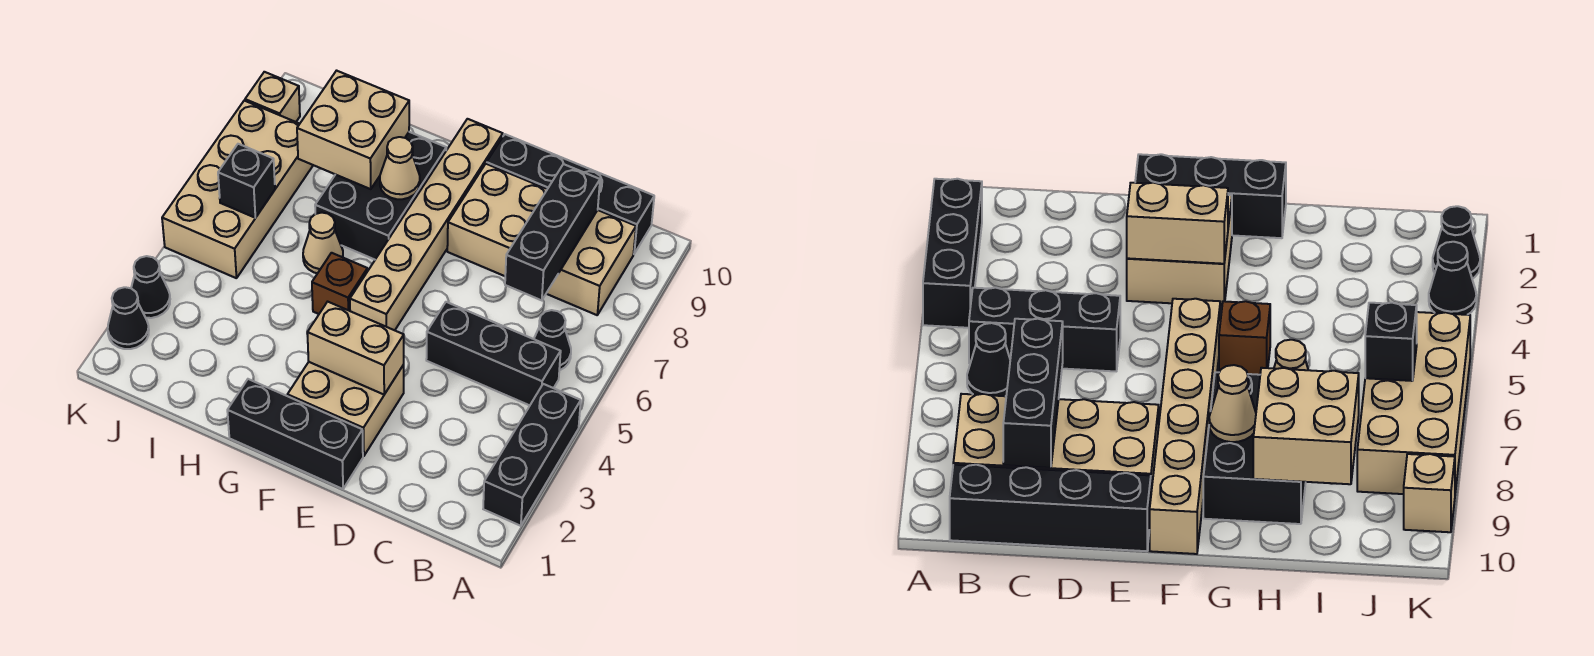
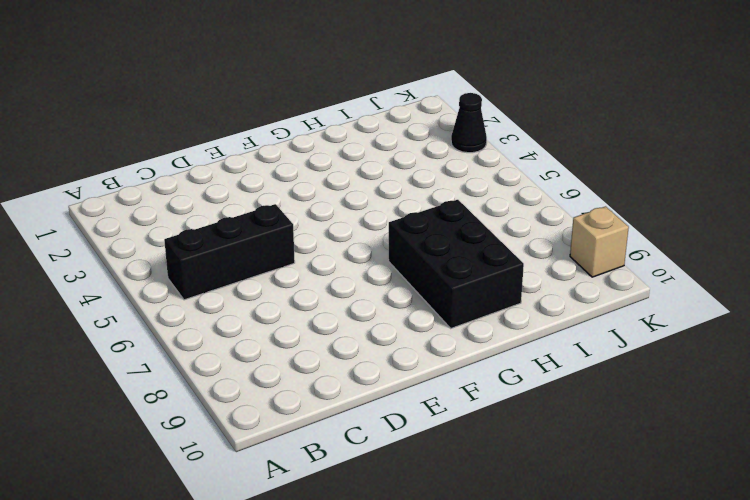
none -> black brick A2:A4 level 1
none -> black cone B6 level 1
none -> tan brick B8:E9 level 1

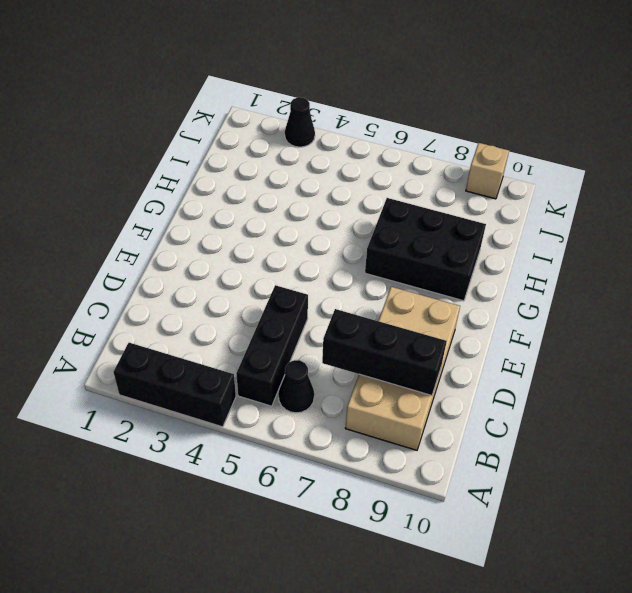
none -> black brick B10:E10 level 1
none -> black brick E1:G1 level 1
none -> tan brick E2:F3 level 1

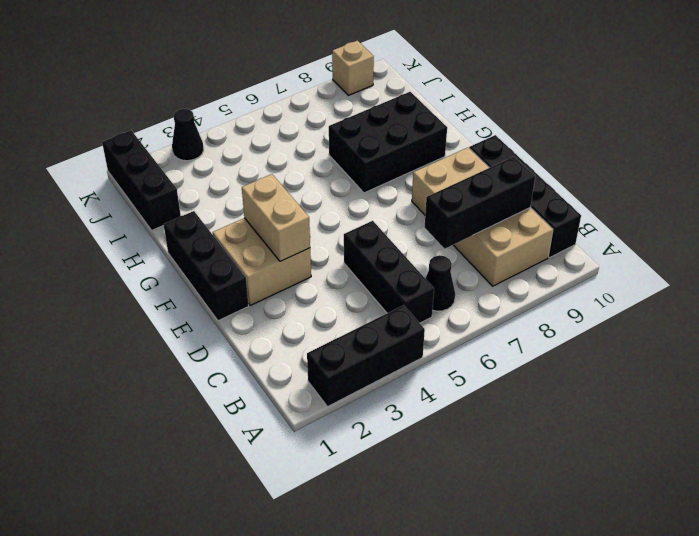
black brick I1:K1 level 1 -> none
none -> tan brick F5:F10 level 1
none -> brown brick G5 level 1
none -> tan cone H6 level 1

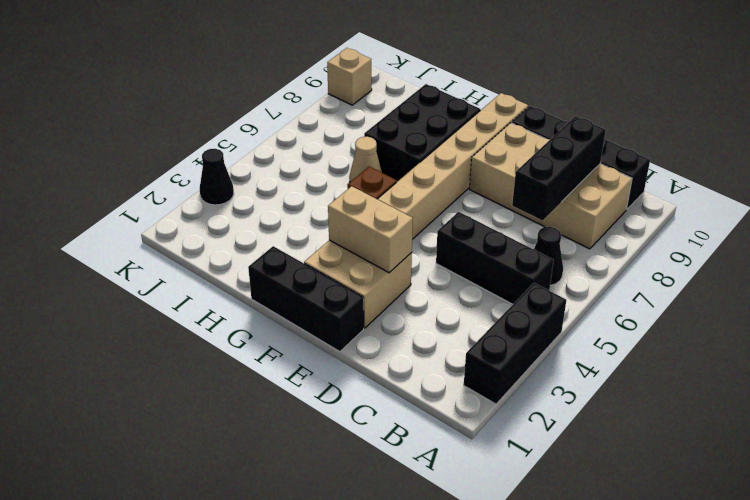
none -> tan brick J5:K8 level 1
none -> black cone K2 level 1
none -> tan cone G8 level 2

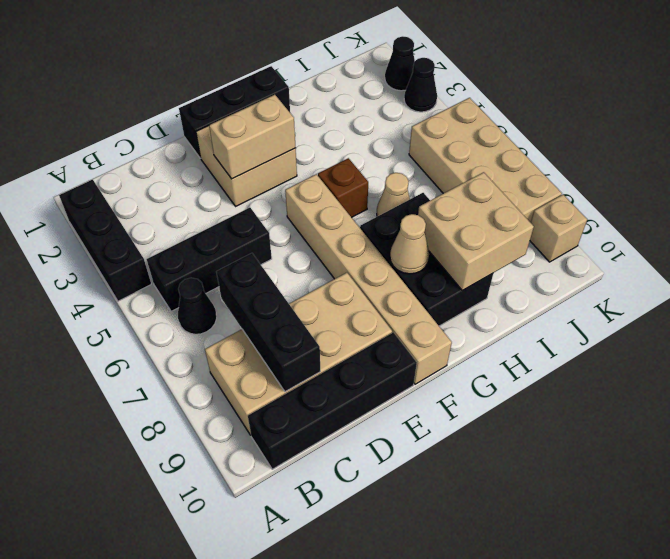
none -> black brick J6 level 2

